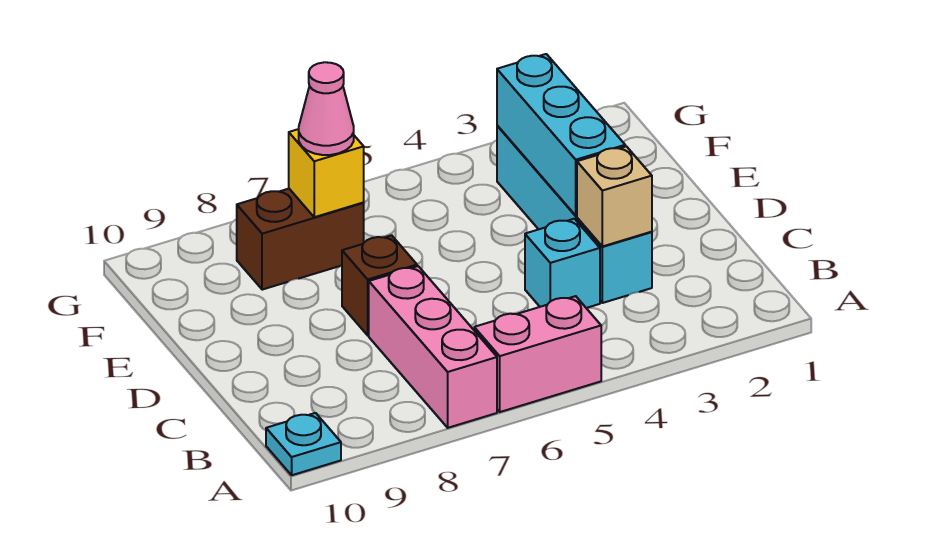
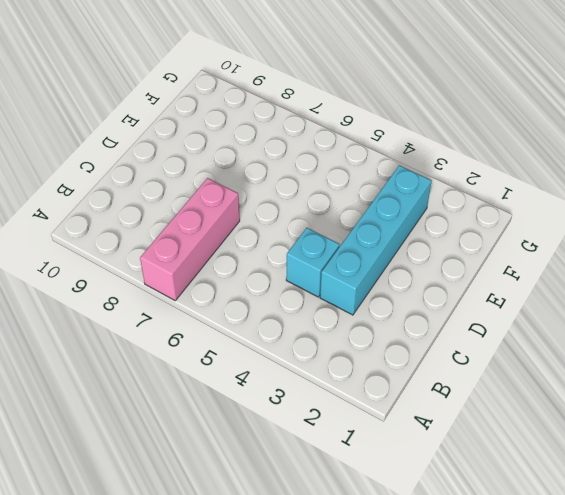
none -> pink brick A5:A6 level 1
none -> cyan plate A10 level 1

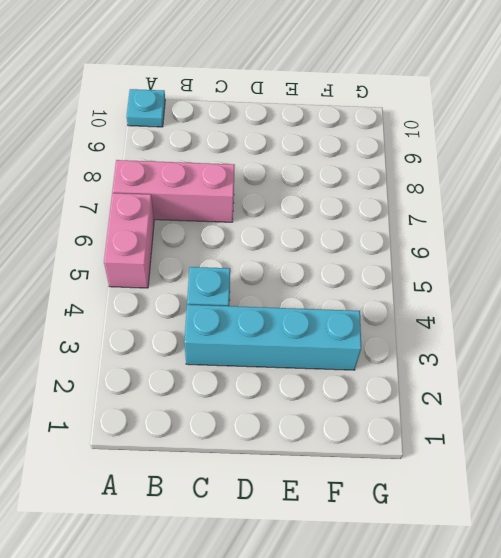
none -> brown brick D7 level 1
none -> brown brick F7:F8 level 1

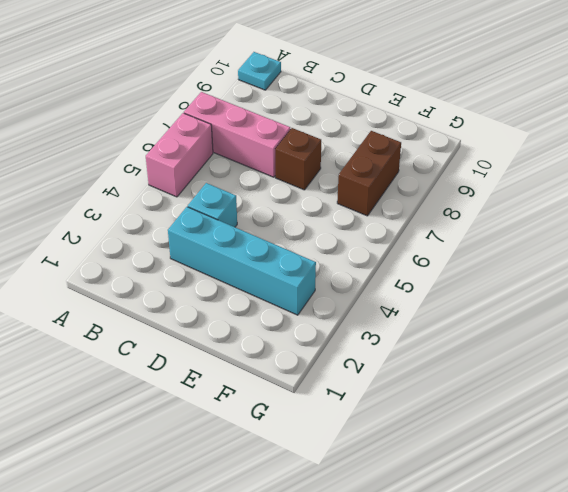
none -> tan brick C3 level 2
none -> cyan brick D3:F3 level 2

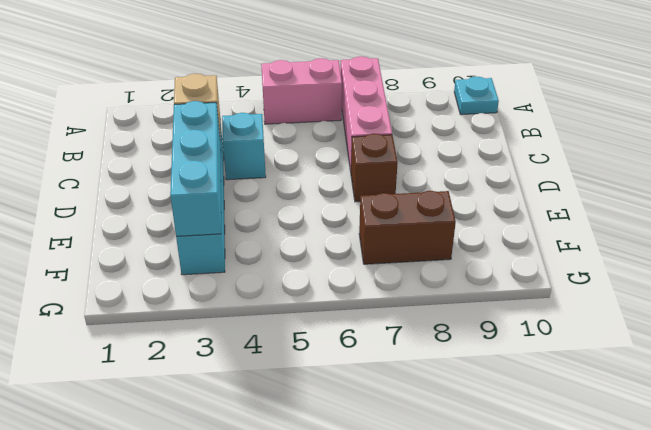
none -> yellow brick F7 level 2
none -> pink cone F7 level 3

